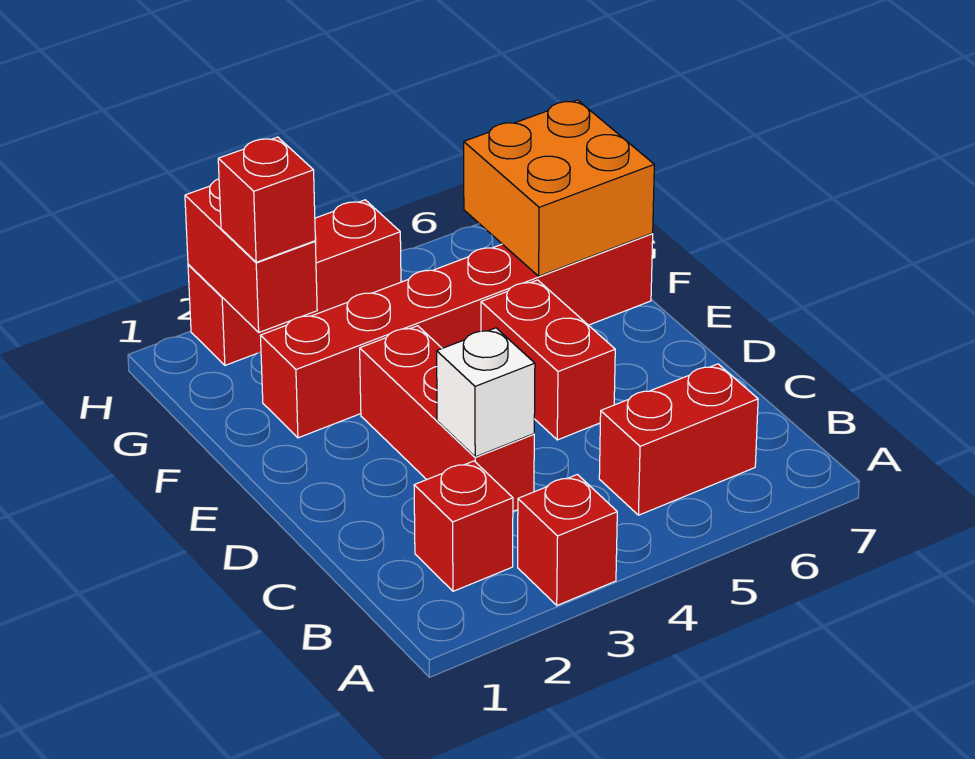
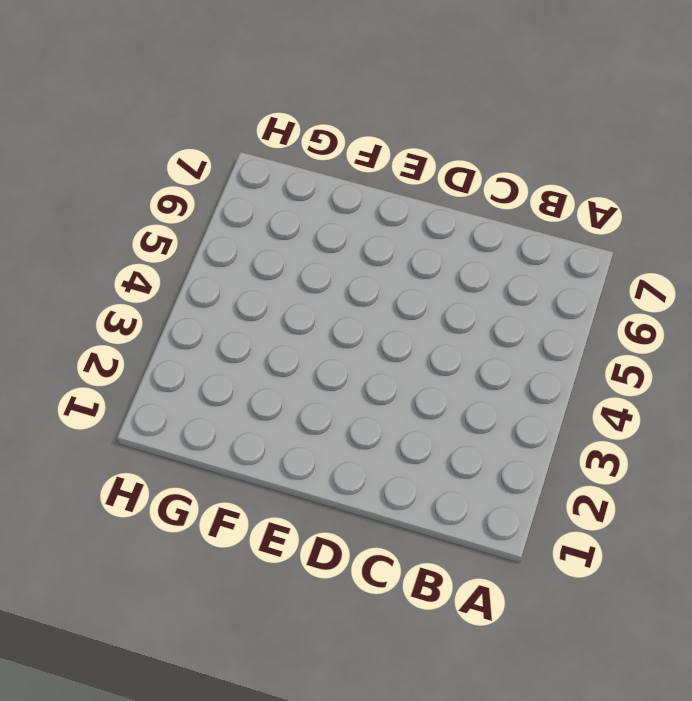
none -> red brick A3 level 1
none -> red brick B2 level 1

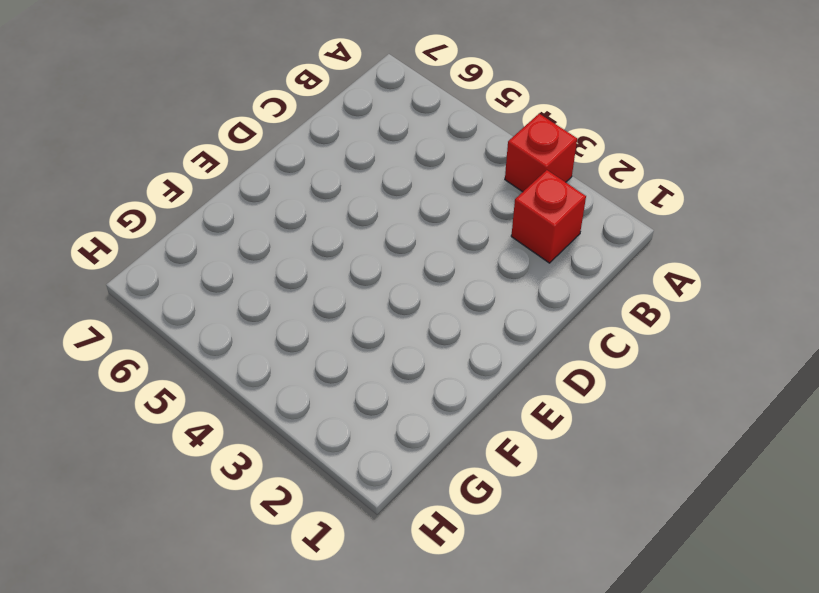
none -> red brick B5:B6 level 1
none -> red brick C3:E3 level 1

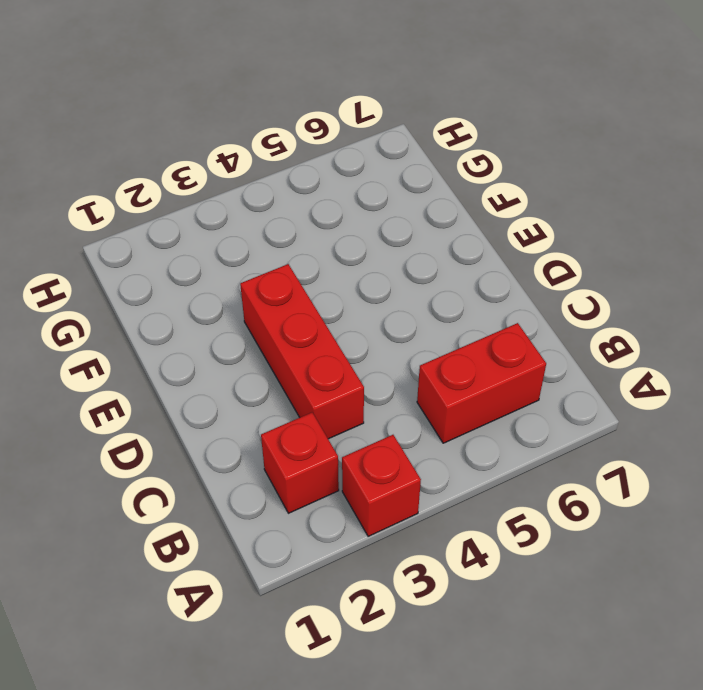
none -> red brick D5:E5 level 1
none -> red brick F2:F7 level 1

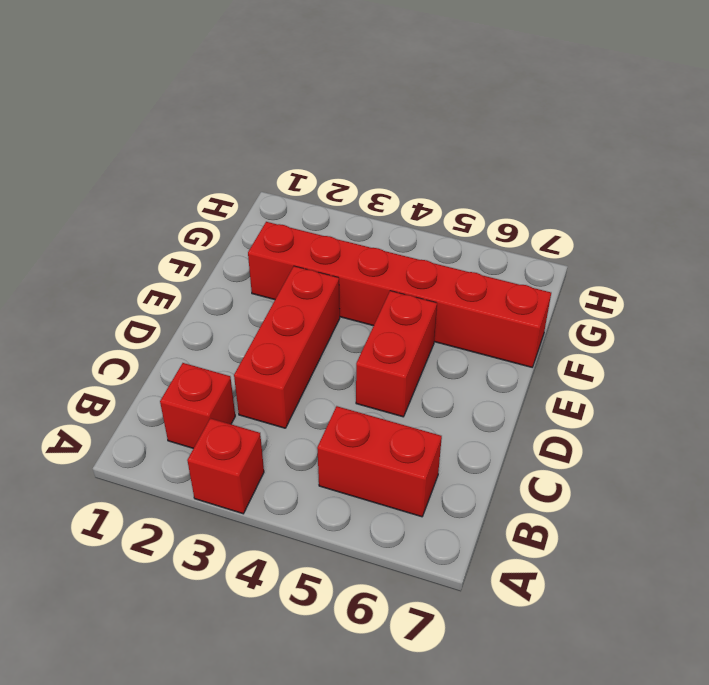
none -> red brick H2:H4 level 1
none -> white brick C3 level 2

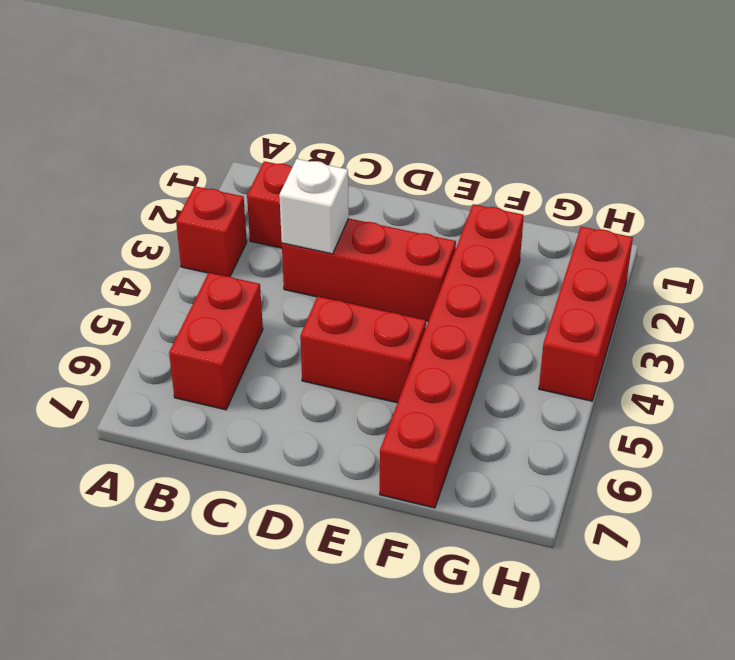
none -> orange brick F6:G7 level 2
none -> red brick G2:H2 level 2

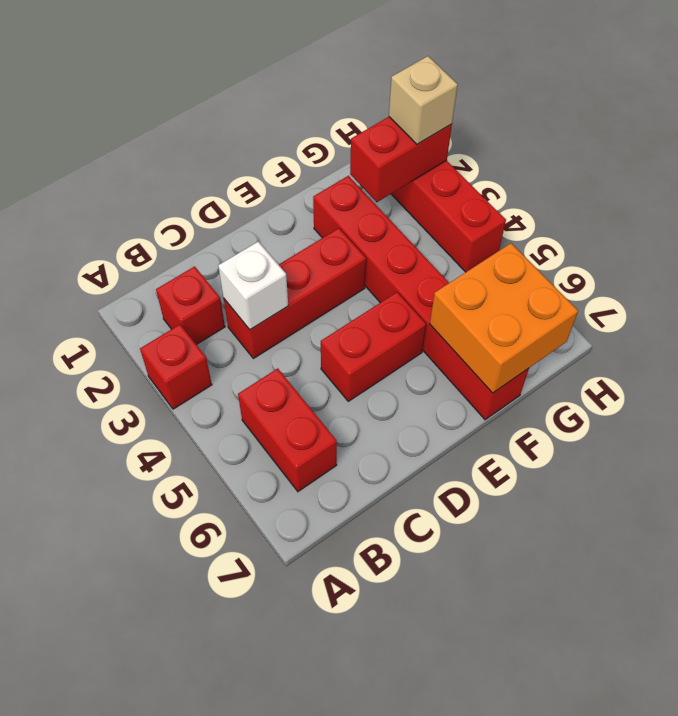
tan brick H2 level 3 -> none
none -> red brick G2 level 3

